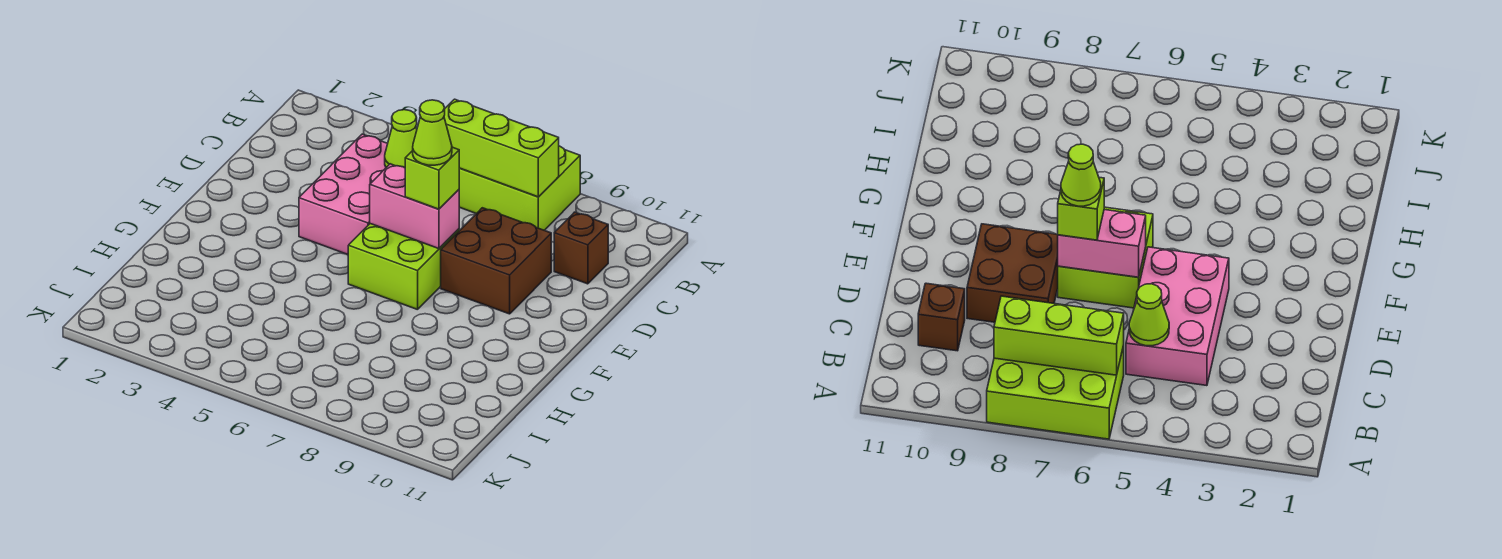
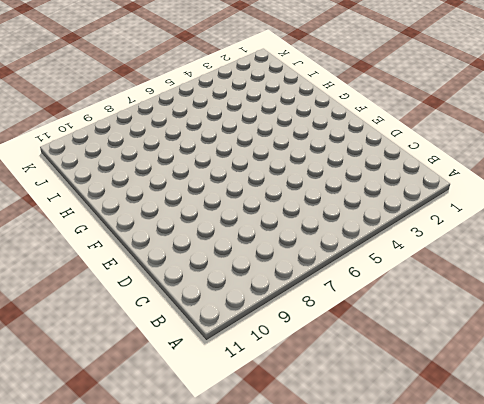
none -> lime brick A6:B8 level 1
none -> pink brick C4:E5 level 1

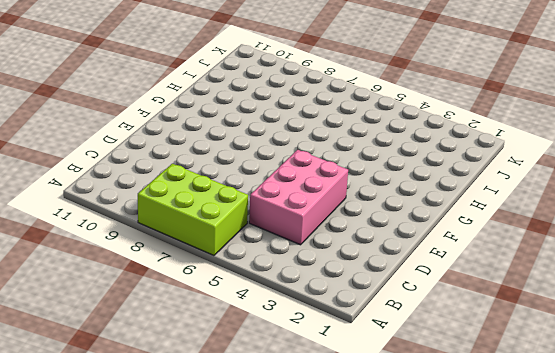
none -> brown brick C10 level 1
none -> brown brick D8:E9 level 1

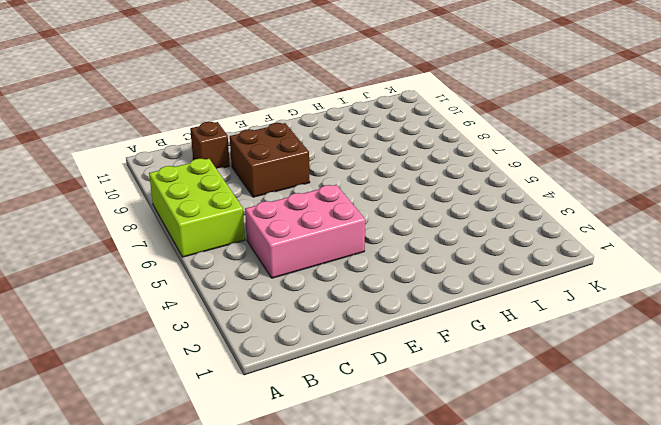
none -> lime brick E6:F7 level 1
none -> lime brick B6:B8 level 2

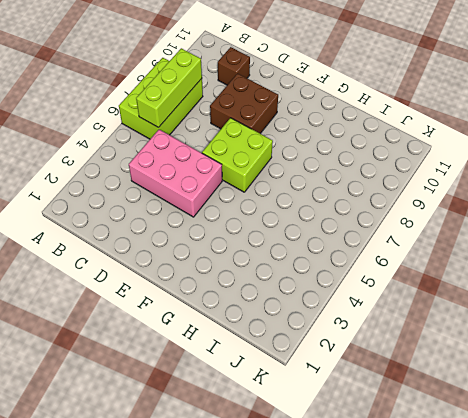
none -> lime cone C5 level 2
none -> pink brick E6:E7 level 2

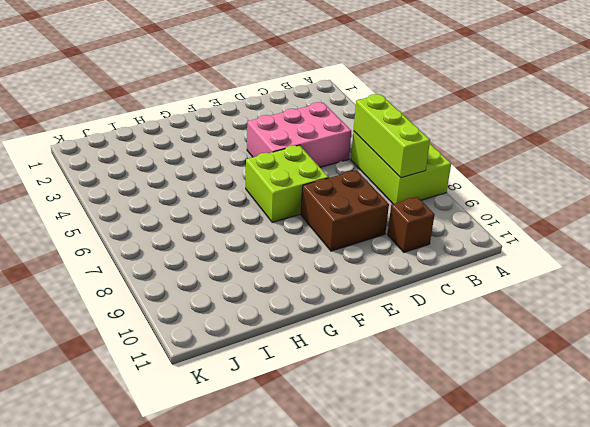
none -> lime cone C5 level 2
none -> pink brick E6:E7 level 2

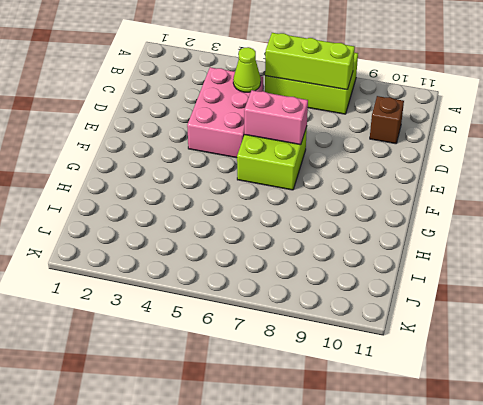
none -> brown brick D8:E9 level 1
none -> lime brick E7 level 3

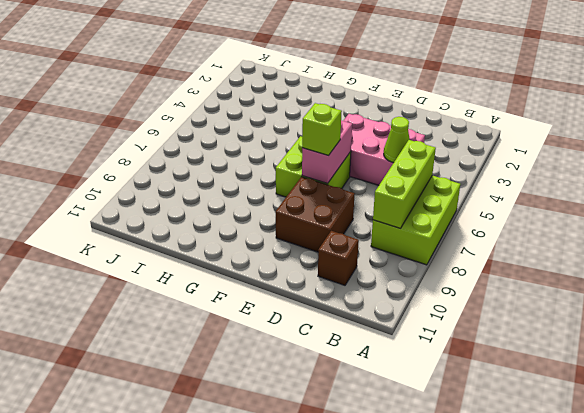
none -> lime cone E7 level 4

